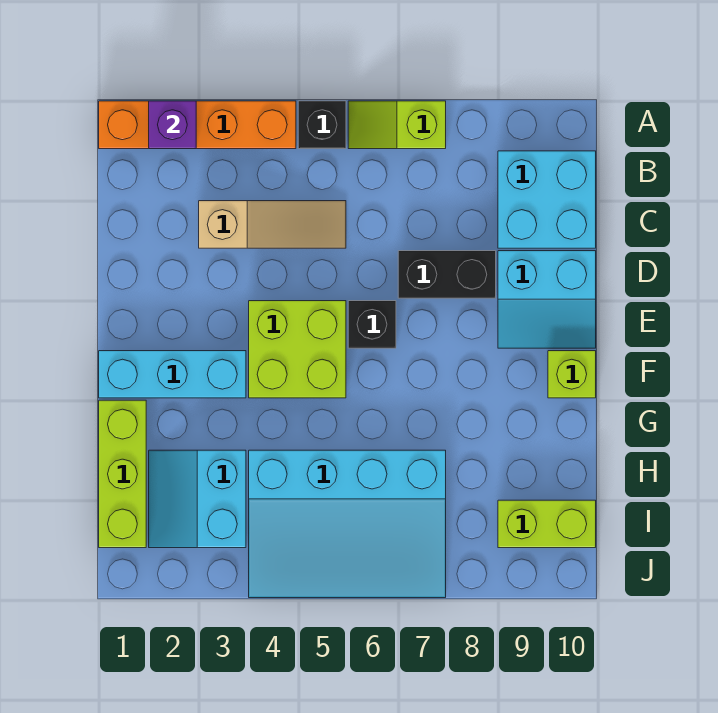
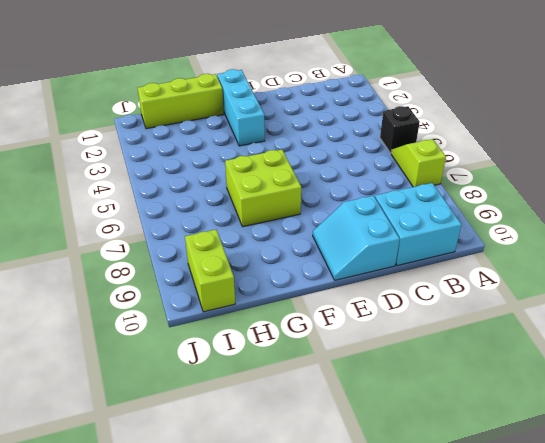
lime brick F6:G7 level 1 -> lime brick E4:F5 level 1
none -> orange brick A1:A4 level 1
none -> tan slope C3:C5 level 1 top 3
none -> black brick D7:D8 level 1

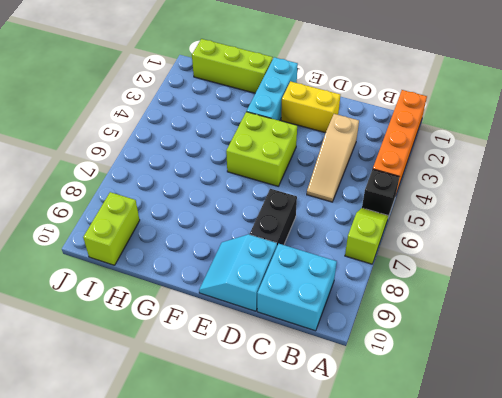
yellow brick D2:E2 level 1 -> none
none -> black brick E6 level 1
none -> lime brick F10 level 1
none -> cyan slope H2:I3 level 1 top 3

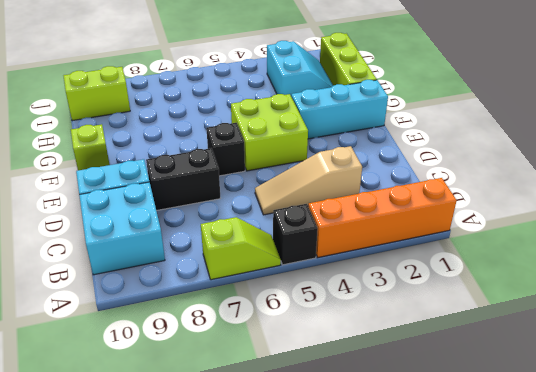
none -> cyan slope H4:J7 level 1 top H
none -> purple brick A2 level 2

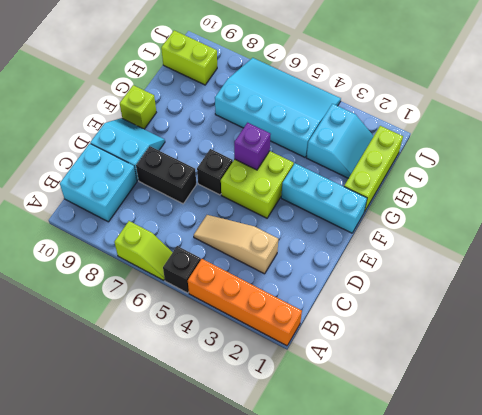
purple brick F5 level 2 -> purple brick A2 level 2

